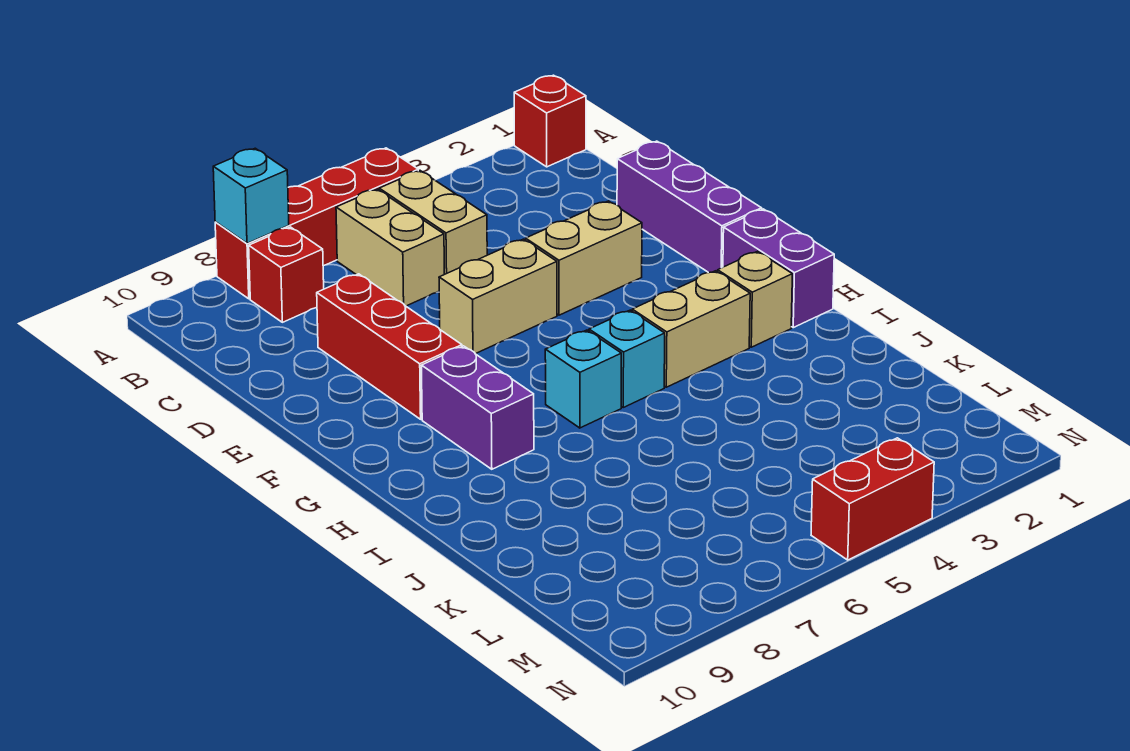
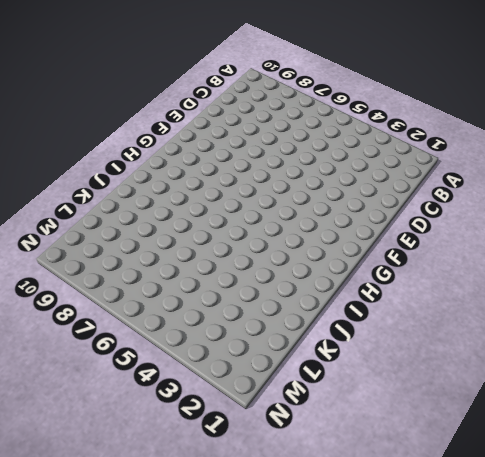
none -> red brick A1 level 1
none -> red brick A5:A8 level 1
none -> tan brick B5:C5 level 1

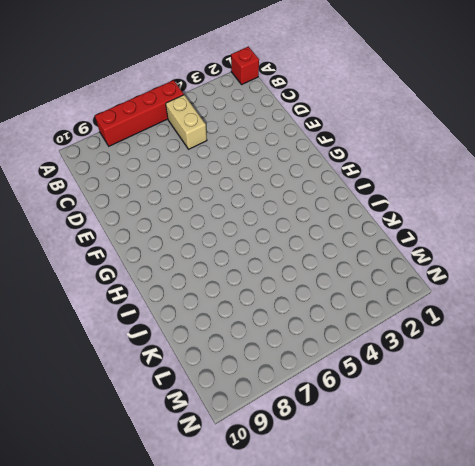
none -> tan brick B6:C6 level 1
none -> red brick B8 level 1
none -> purple brick D1:F1 level 1

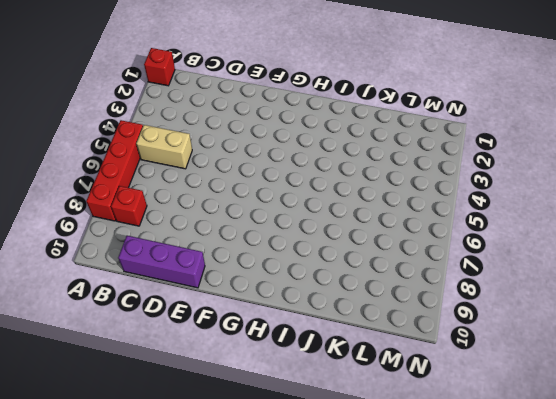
purple brick C10:E10 level 1 -> purple brick D1:F1 level 1
none -> tan brick B6:C6 level 1
none -> red brick D8:F8 level 1
none -> tan brick E3:E4 level 1

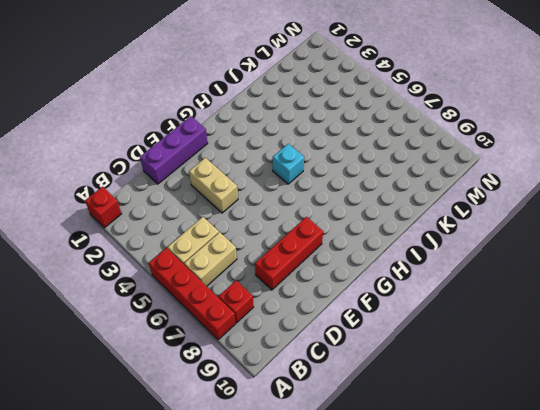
none -> tan brick E5:E6 level 1
none -> purple brick G1:H1 level 1
none -> purple brick G8:H8 level 1

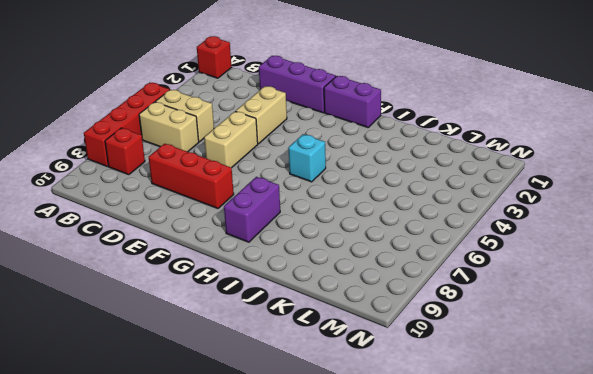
purple brick H8:H9 level 1 -> purple brick G8:H8 level 1
none -> tan brick H2 level 1
none -> tan brick H3:H4 level 1
none -> cyan brick H6 level 1

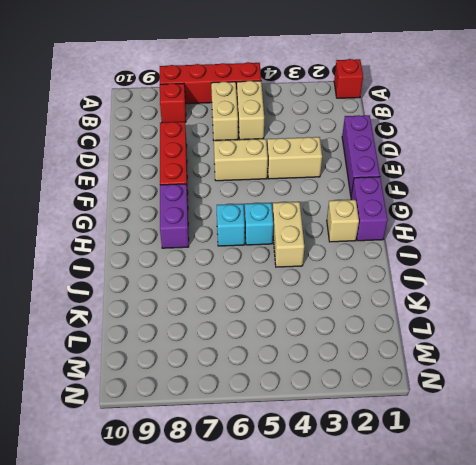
tan brick H4:I4 level 1 -> tan brick H3:H4 level 1
none -> red brick N4:N5 level 1
none -> cyan brick A8 level 2

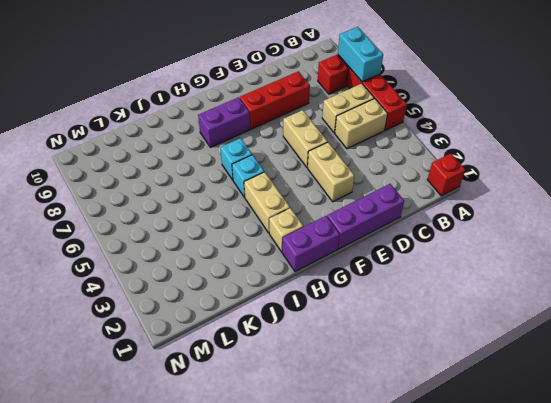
cyan brick A7:A8 level 2 -> cyan brick A8 level 2
none -> red brick N4:N5 level 1

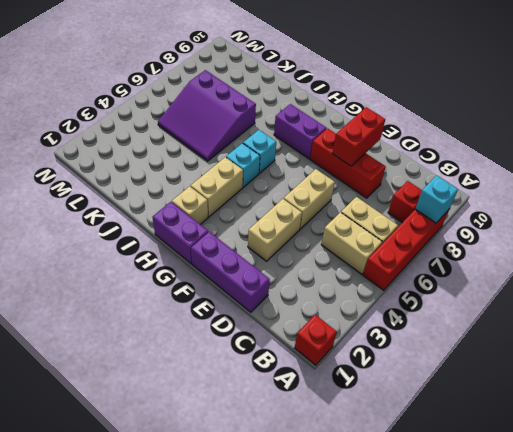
red brick E8:E9 level 2 -> red brick N4:N5 level 1
purple slope J5:L7 level 1 top 7 -> none

